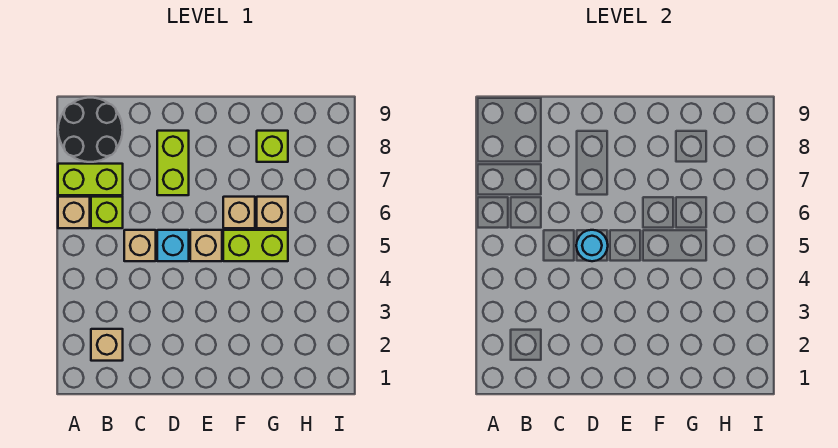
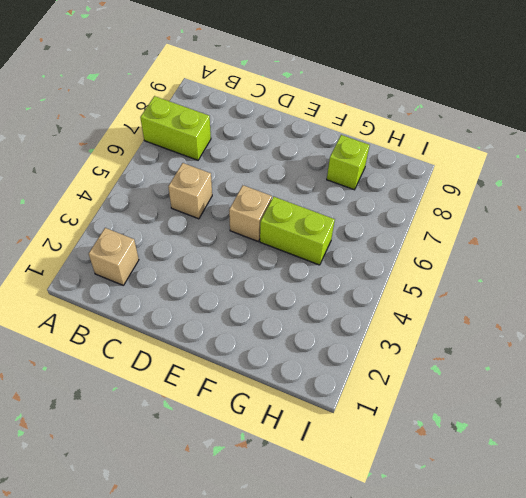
none -> tan brick A6 level 1
none -> black round brick A8:B9 level 1
none -> lime brick B6 level 1

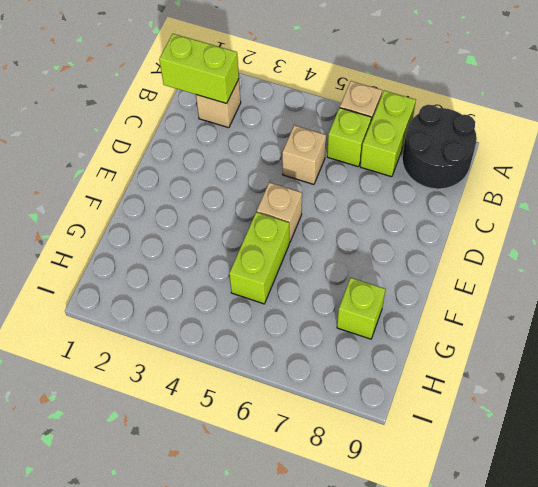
lime brick B1:B2 level 2 -> lime brick D7:D8 level 1
none -> cyan brick D5 level 1
none -> tan brick F6 level 1
none -> tan brick G6 level 1

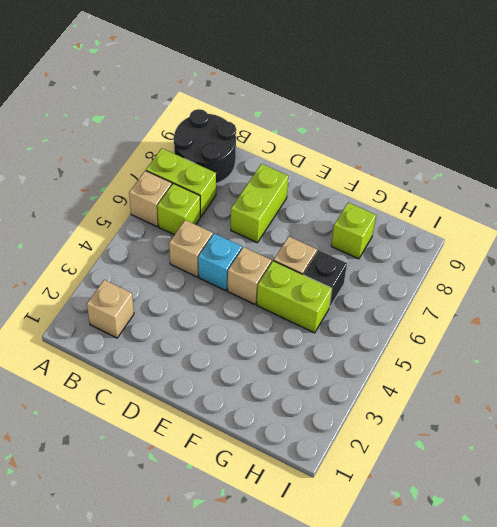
black brick G6 level 1 -> tan brick G6 level 1
none -> cyan round brick D5 level 2

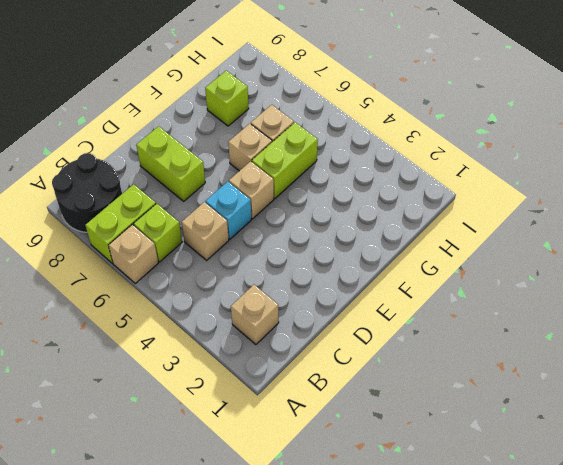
none -> cyan round brick D5 level 2

